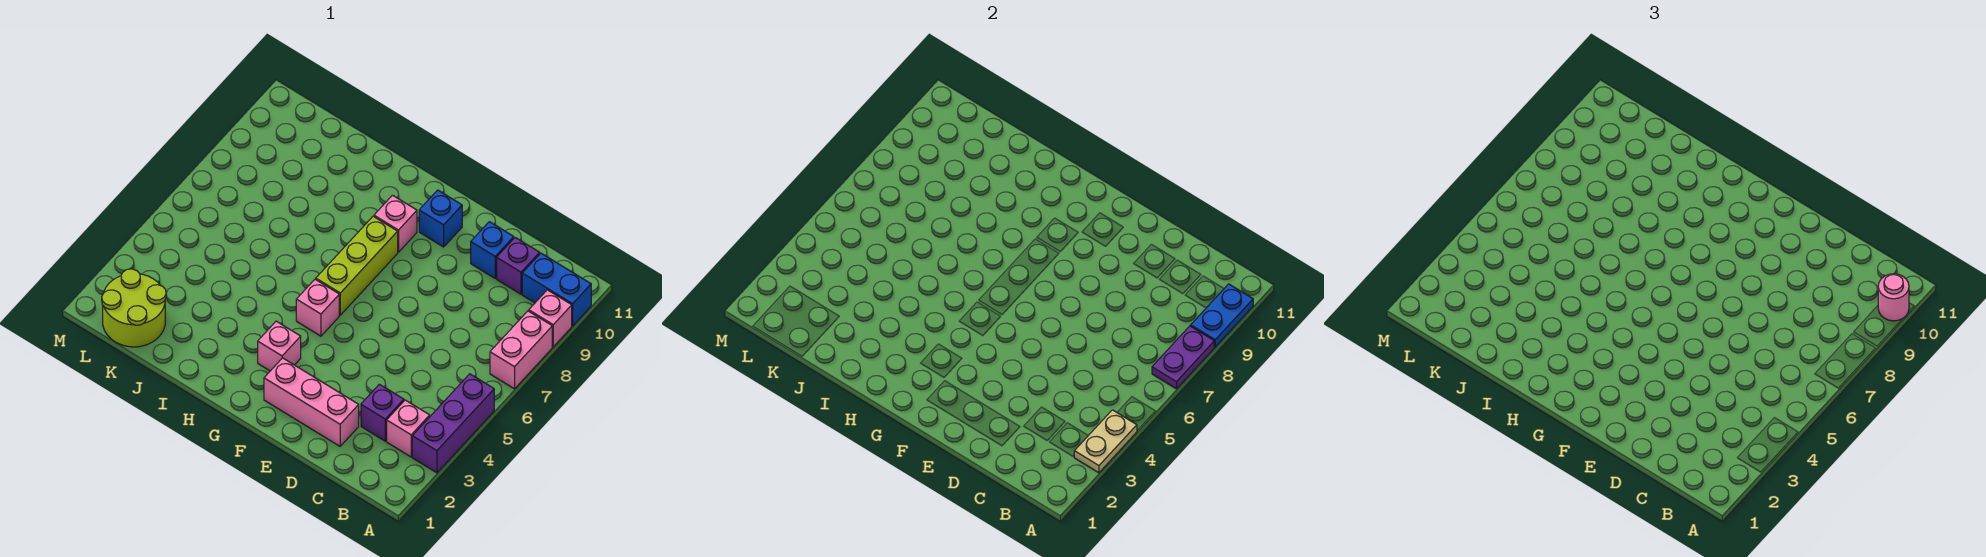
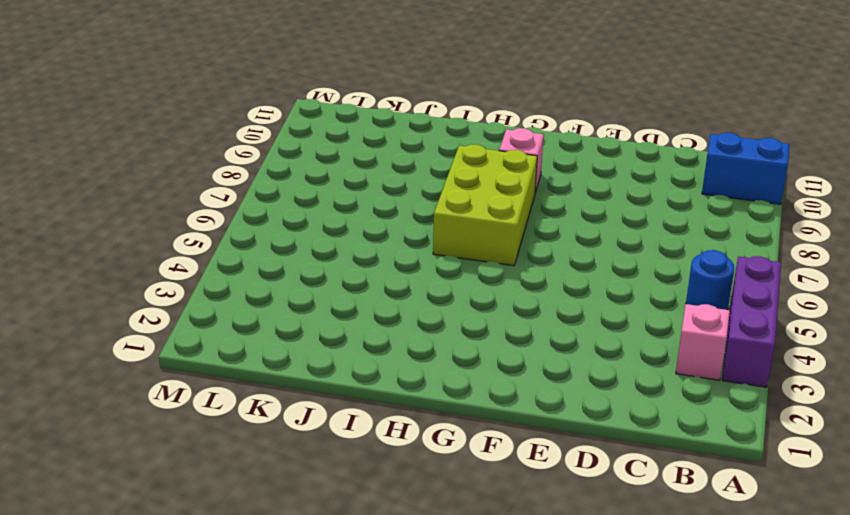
blue round brick B5 level 1 -> none
lime brick G6:H8 level 1 -> lime brick G6:G8 level 1
none -> pink brick A7:A8 level 1
none -> pink brick A9 level 1
none -> purple brick C3 level 1

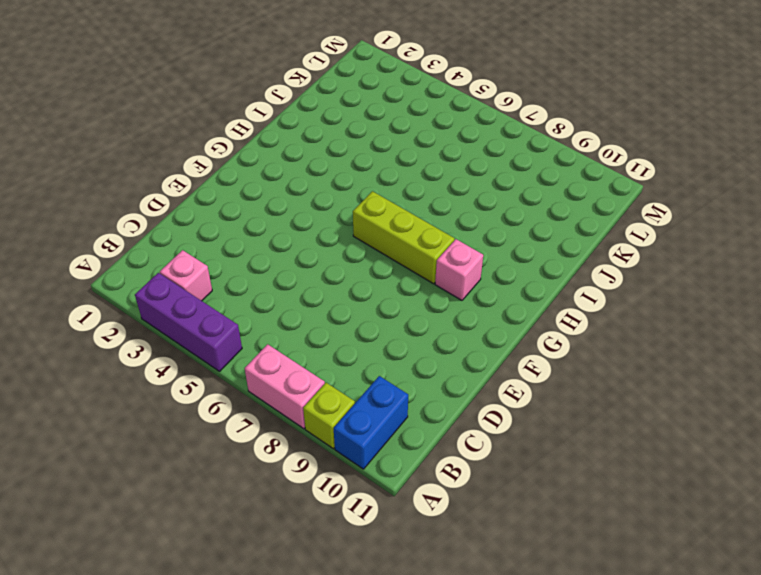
lime brick A9 level 1 -> pink brick A9 level 1
none -> purple brick C3 level 1
none -> purple brick C10 level 1
none -> pink brick D2:F2 level 1

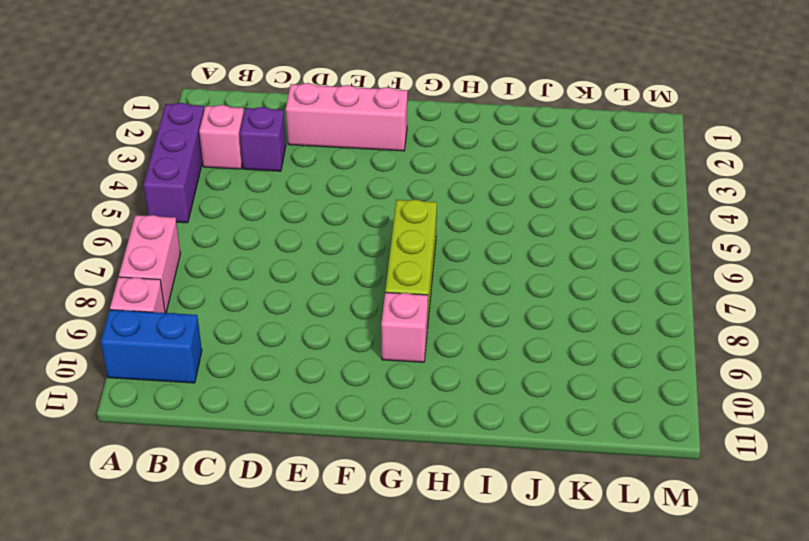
none -> purple brick C10 level 1
none -> blue brick D10 level 1
none -> blue brick F10 level 1

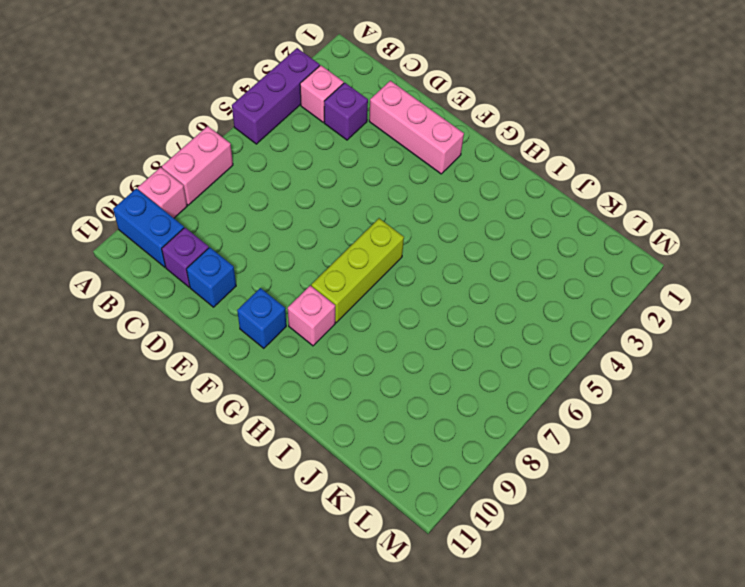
none -> pink brick G3 level 1
none -> pink brick G5 level 1
none -> lime round brick K1:L2 level 1

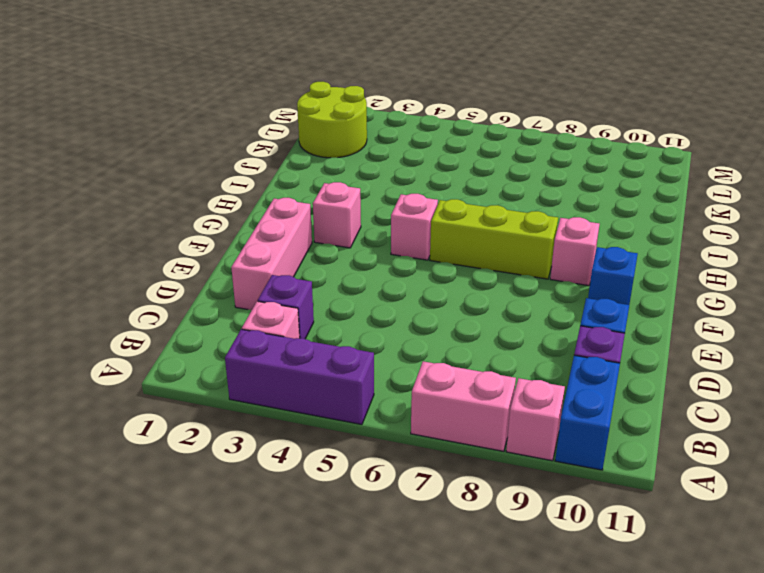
none -> tan plate A3:A4 level 2
none -> purple plate A7:A8 level 2
none -> blue plate A9:A10 level 2

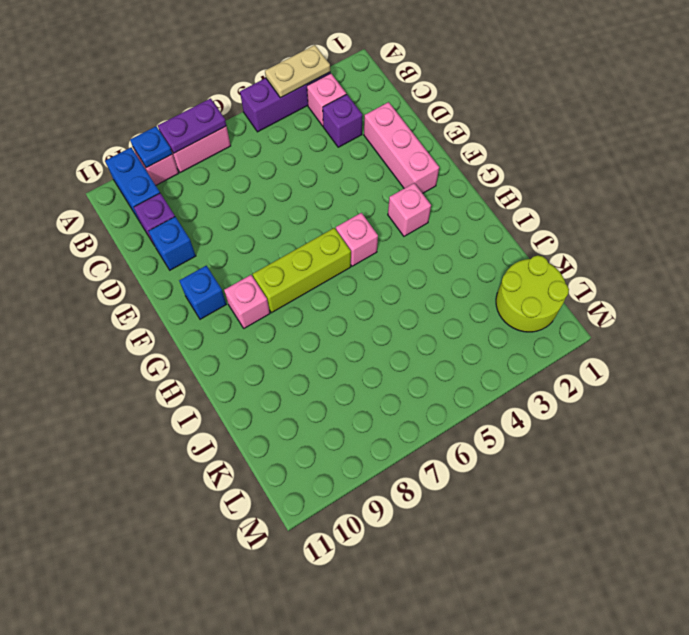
blue plate A9 level 2 -> blue plate A9:A10 level 2
none -> pink round brick A10 level 3

